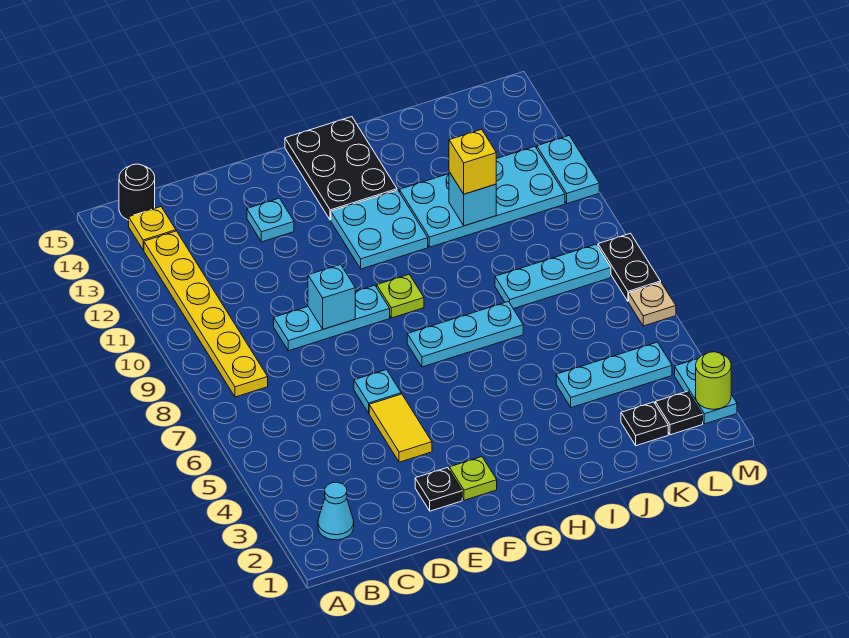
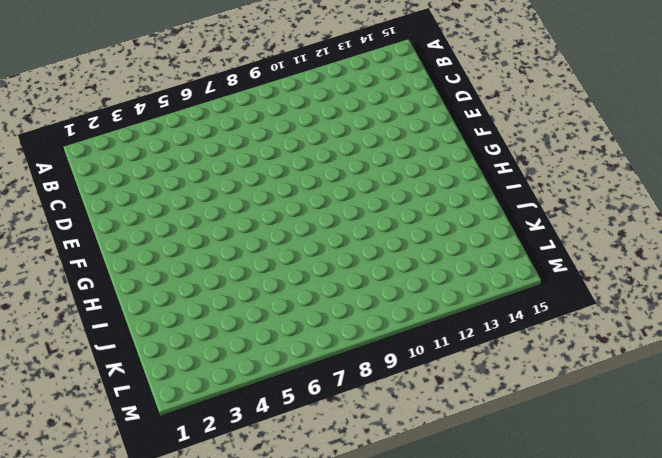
none -> cyan cone B2 level 1
none -> yellow plate B8:B13 level 1
none -> yellow plate B14 level 1

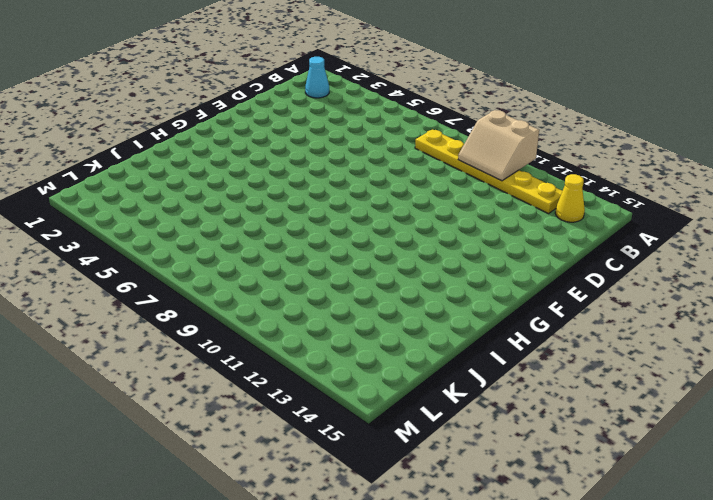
tan slope A10:B11 level 2 top A -> none
yellow cone B14 level 1 -> yellow plate B14 level 1
none -> black round brick B15 level 1
none -> cyan plate D9:F9 level 1
none -> black plate E2 level 1

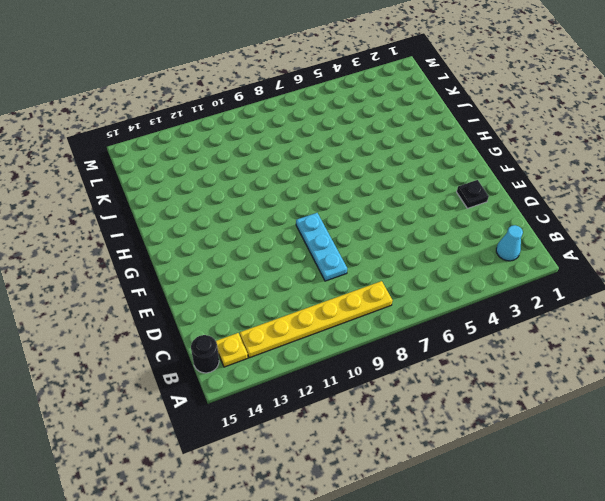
none -> yellow tile E4:E5 level 1
none -> cyan plate E6 level 1
none -> cyan plate E13 level 1

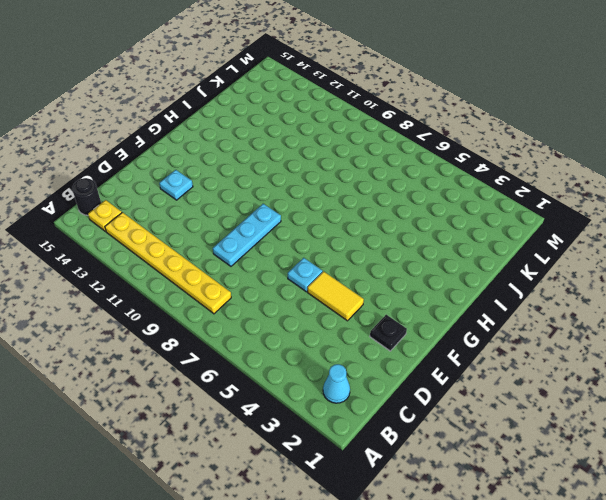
none -> lime plate F2 level 1
none -> cyan plate G7:I7 level 1
none -> lime plate G9 level 1

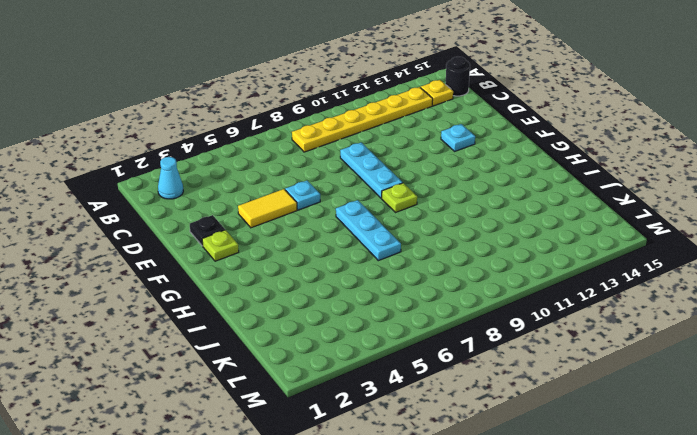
none -> cyan plate G11:H12 level 1
none -> black plate G13:H15 level 1
none -> cyan plate I11:L12 level 1

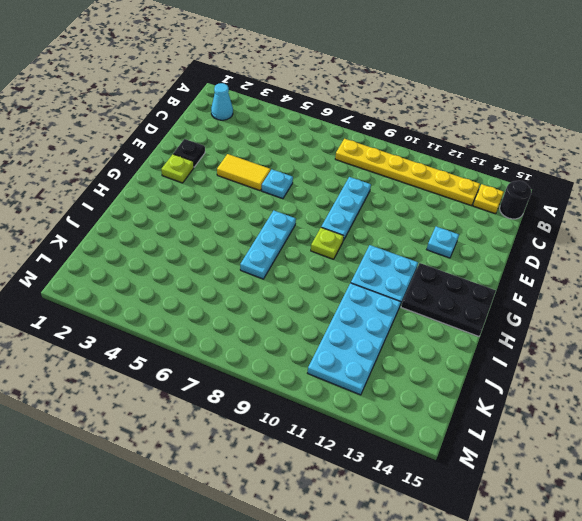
none -> cyan plate J4:L4 level 1
none -> cyan plate J8:L8 level 1
none -> black plate K2 level 1

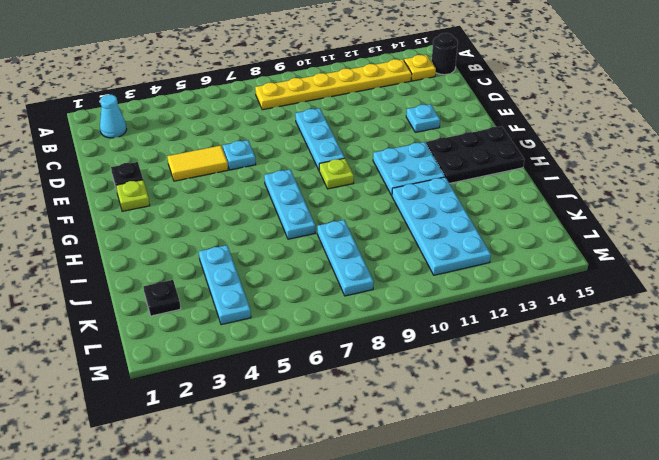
none -> black plate L2 level 1
none -> cyan plate M2:M3 level 1
none -> tan plate M6 level 1

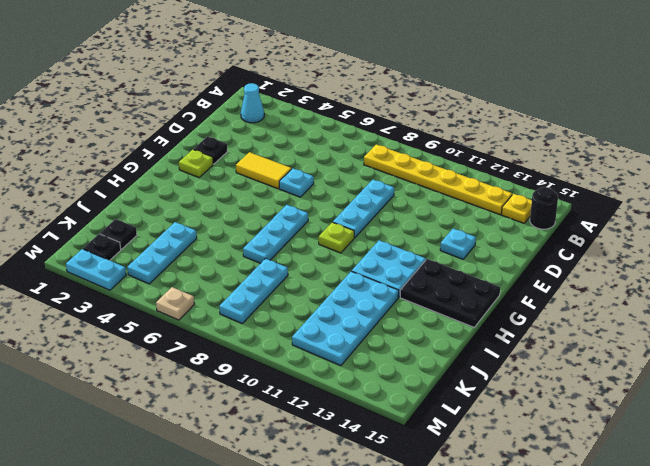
none -> black plate M7:M8 level 1
none -> cyan plate M11:M12 level 1
none -> cyan brick E9 level 2

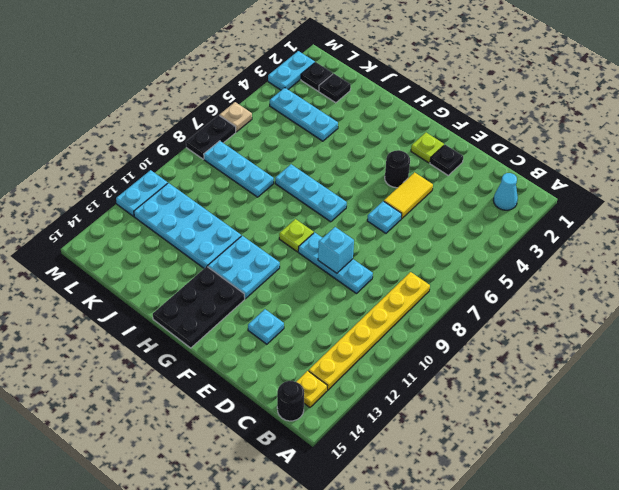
black round brick F4 level 1 -> none
none -> cyan brick J11 level 2
none -> lime round brick M2 level 2
none -> yellow brick J11 level 3

